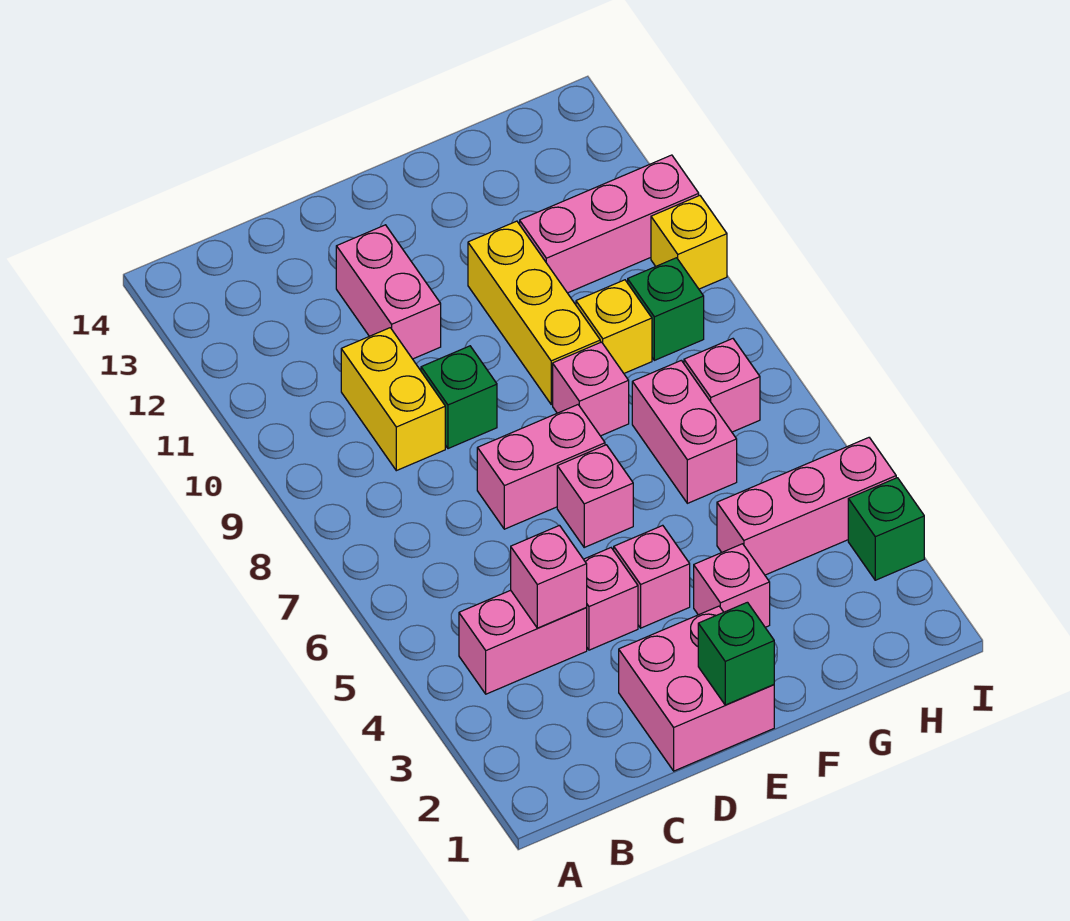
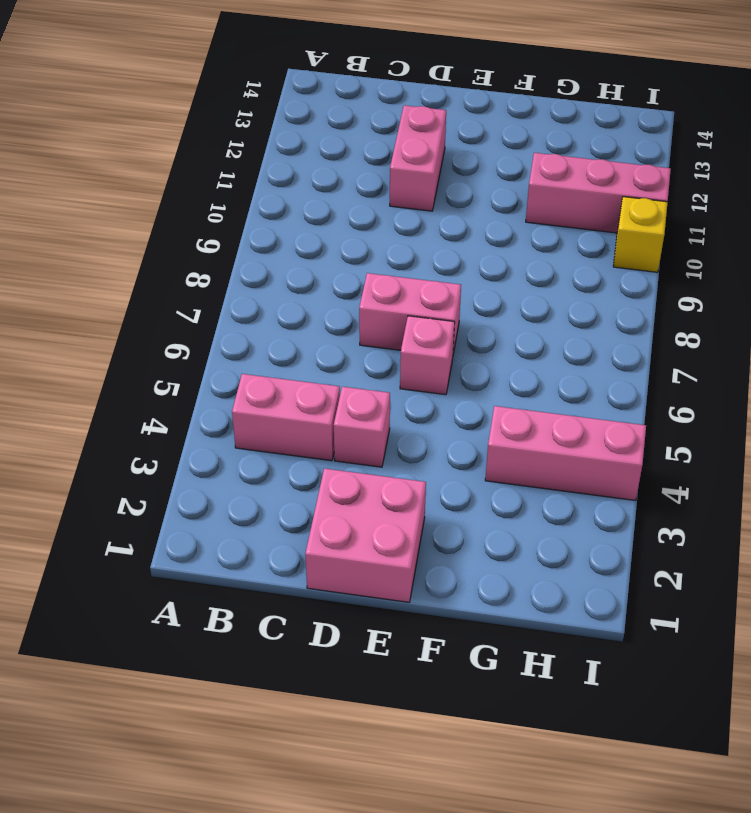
none -> yellow brick C9:C10 level 1
none -> green brick D9 level 1
none -> pink brick E4 level 1

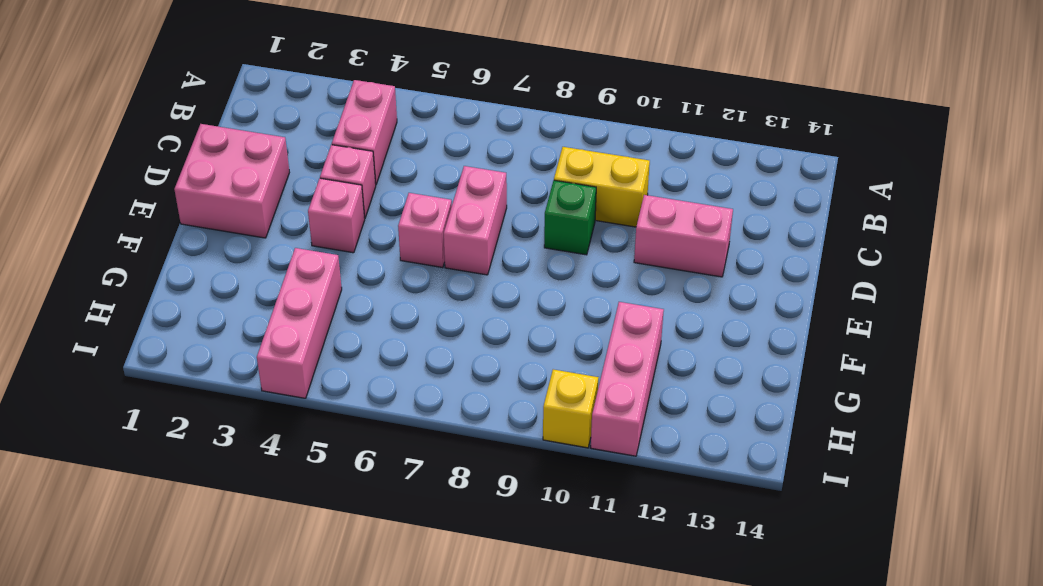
none -> pink brick F3 level 1
none -> pink brick F8 level 1
none -> yellow brick F9:F11 level 1

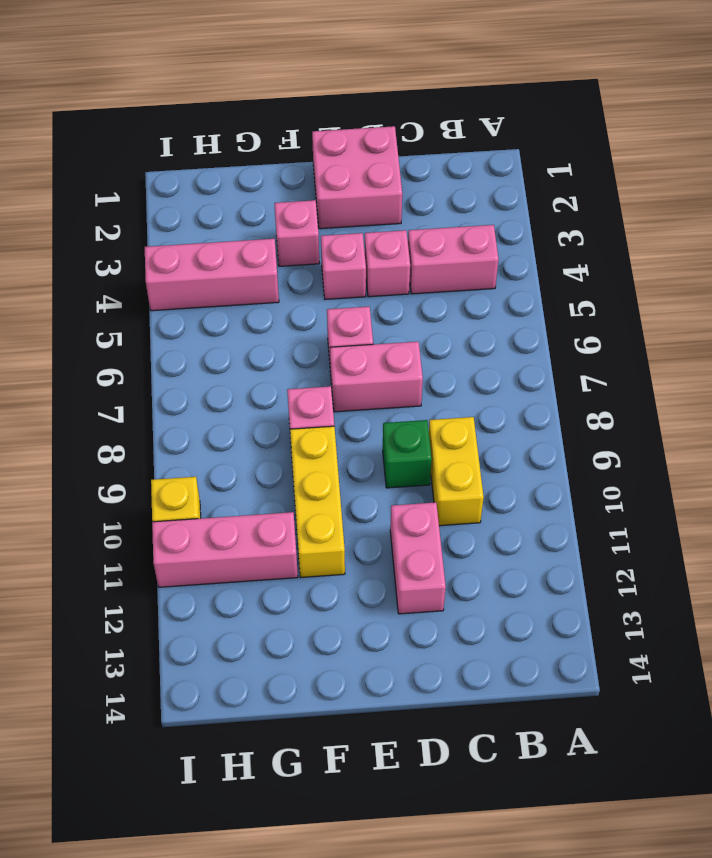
none -> pink brick G6:G7 level 1
none -> yellow brick G9 level 1
none -> pink brick H7 level 1

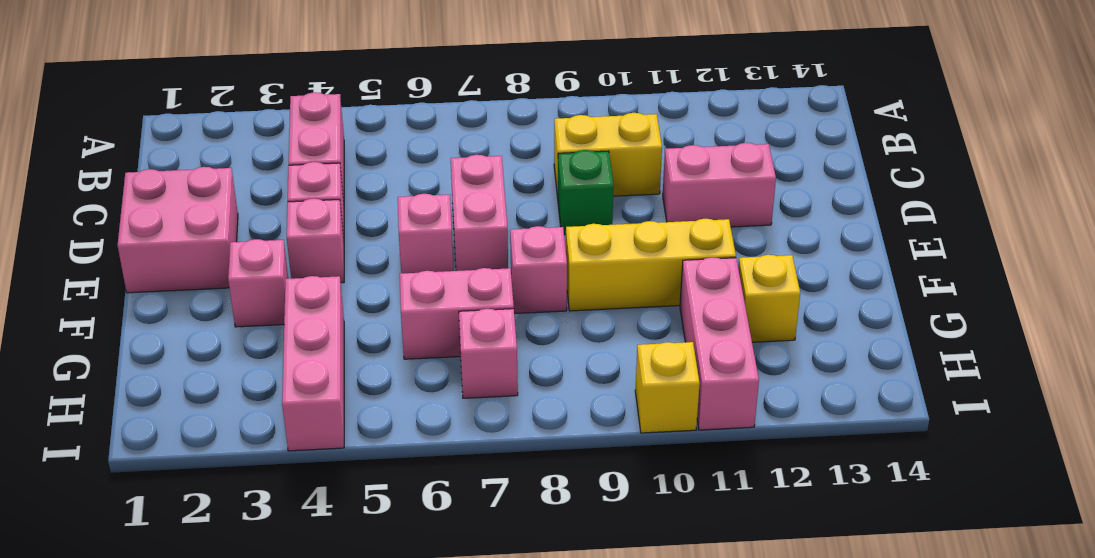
yellow brick G12 level 1 -> yellow brick G9 level 1
none -> green brick H9 level 1
none -> green brick I3 level 1
none -> pink brick C4 level 2

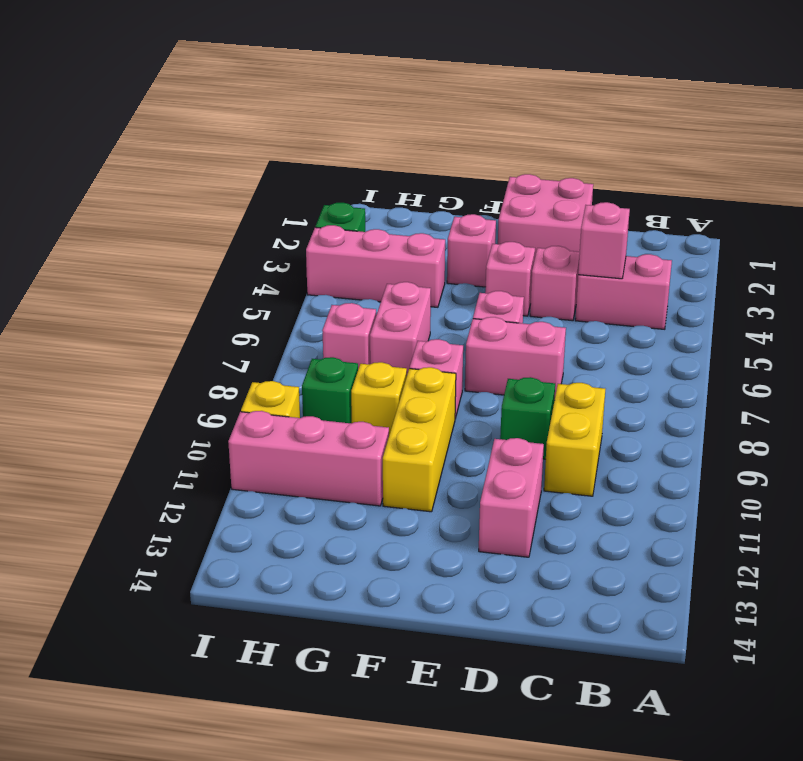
none -> green brick E1 level 2

